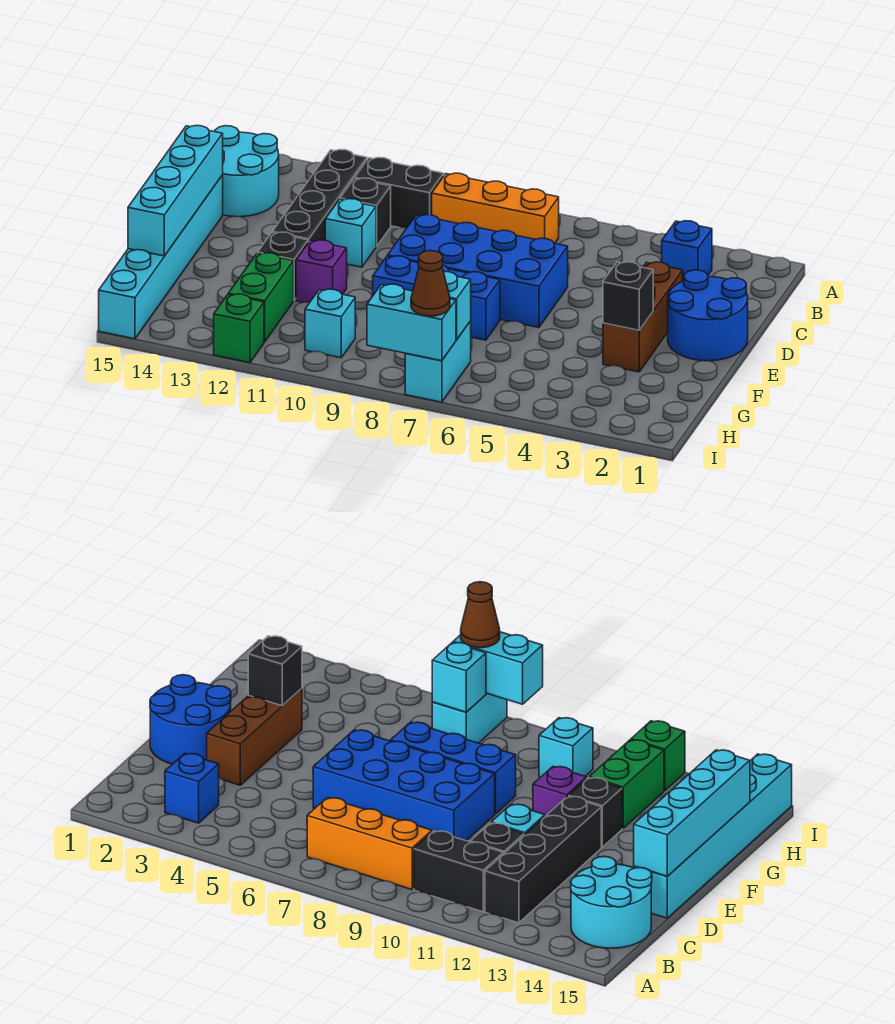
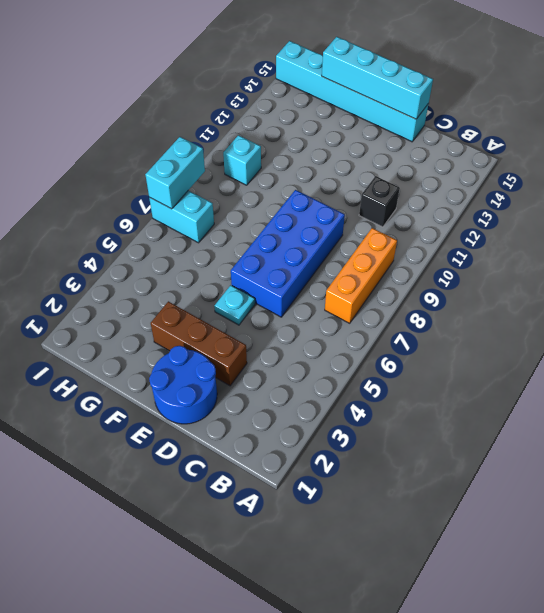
cyan plate E5 level 1 -> none
none -> blue brick B3 level 1
none -> black brick B10:B11 level 1
none -> black brick B12:E12 level 1

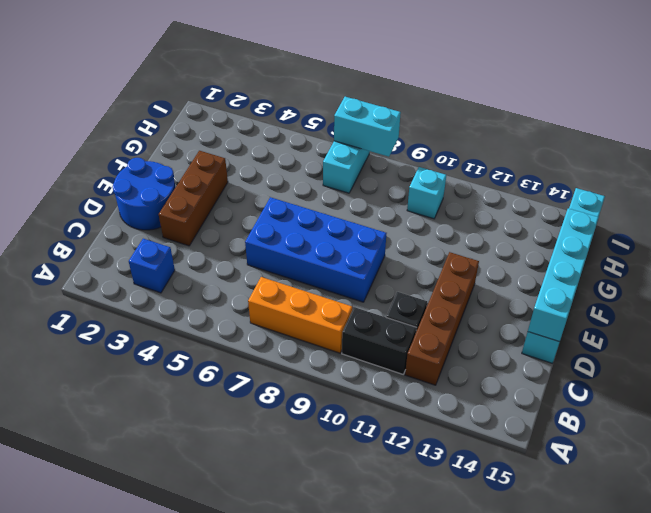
brown brick B12:E12 level 1 -> black brick B12:E12 level 1
none -> cyan round brick B14:C15 level 1
none -> cyan brick D11 level 1
none -> blue brick F7:F9 level 1

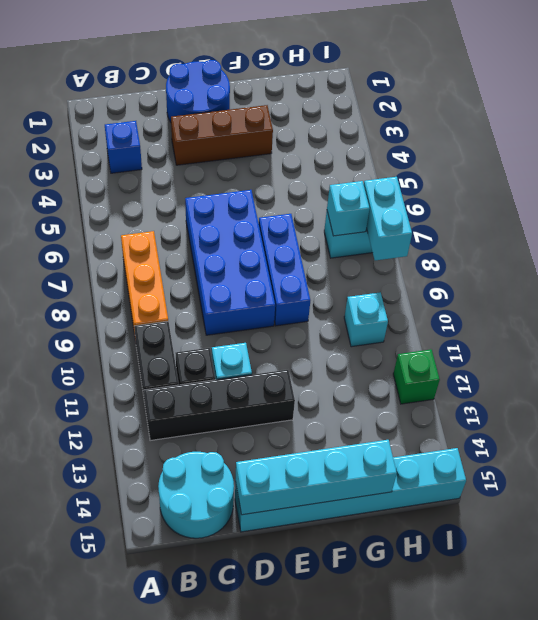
none -> purple brick F11 level 1
none -> black brick F12 level 1
none -> green brick G12:H12 level 1

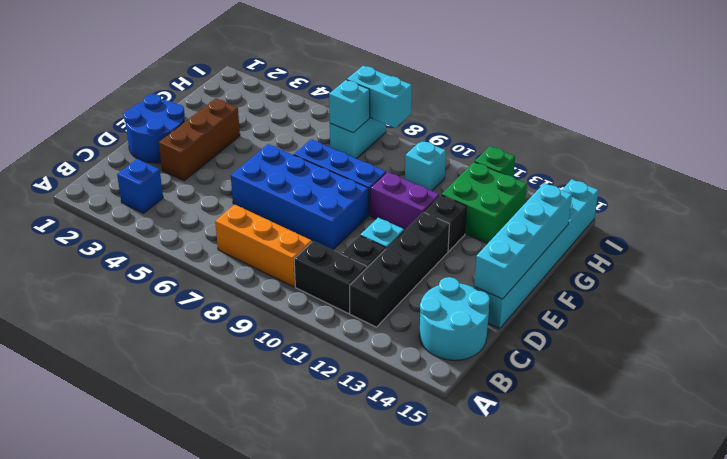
purple brick F10:F11 level 1 -> purple brick F11 level 1
green brick G12:H13 level 1 -> green brick G12:H12 level 1
none -> black brick F3 level 2
none -> brown cone I7 level 3

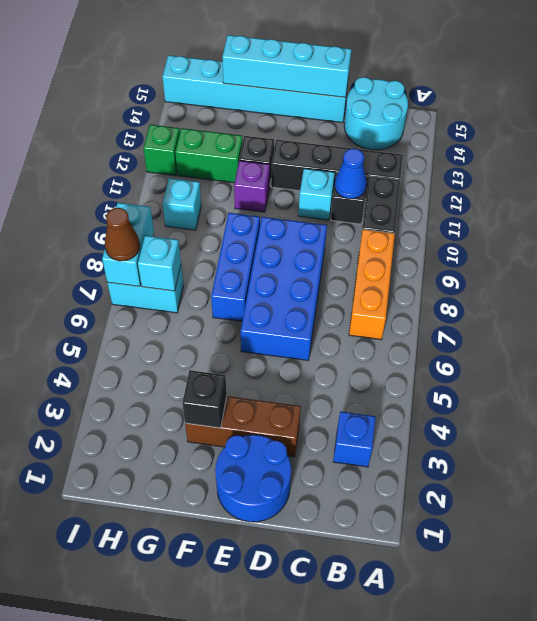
blue cone C11 level 2 -> none

